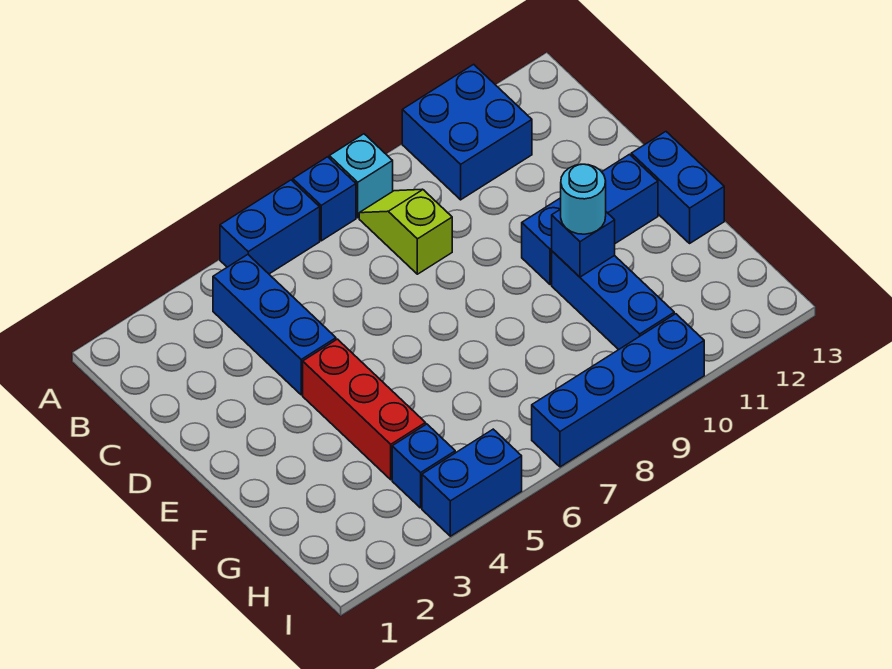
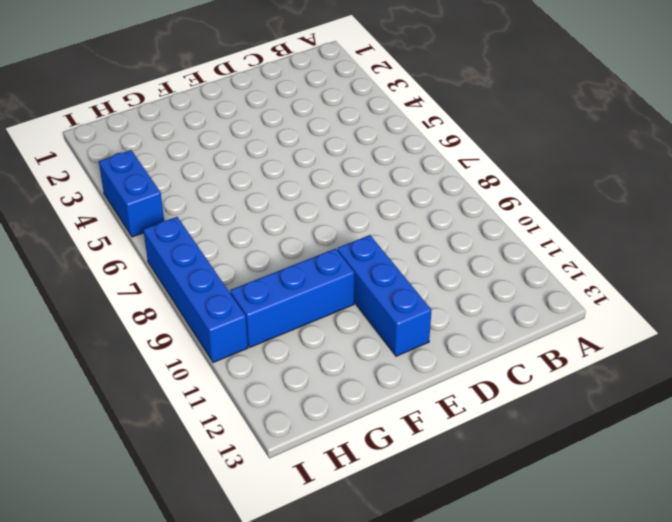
none -> blue brick A5:A6 level 1
none -> blue brick A7 level 1
none -> cyan brick A8 level 1

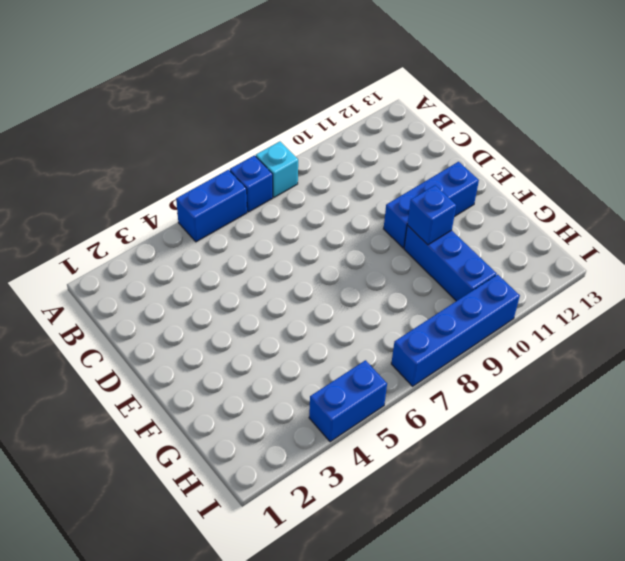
none -> blue brick A10:B11 level 1
none -> blue brick B4:D4 level 1
none -> lime slope B8:C8 level 1 top C

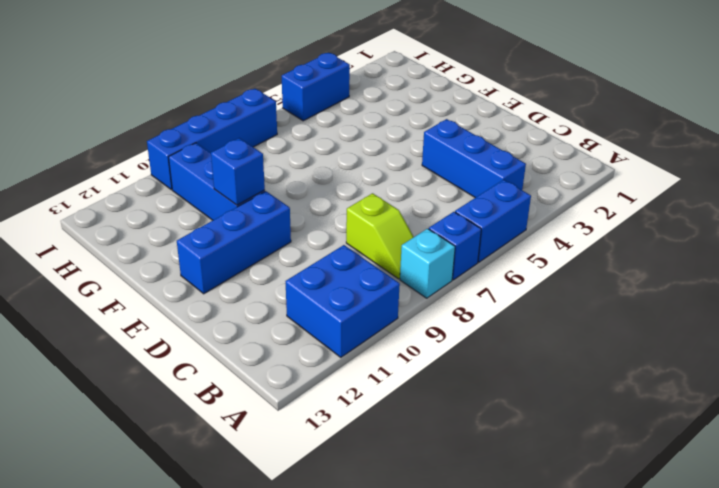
none -> red brick E4:G4 level 1
none -> blue brick E13:F13 level 1
none -> blue brick H4 level 1

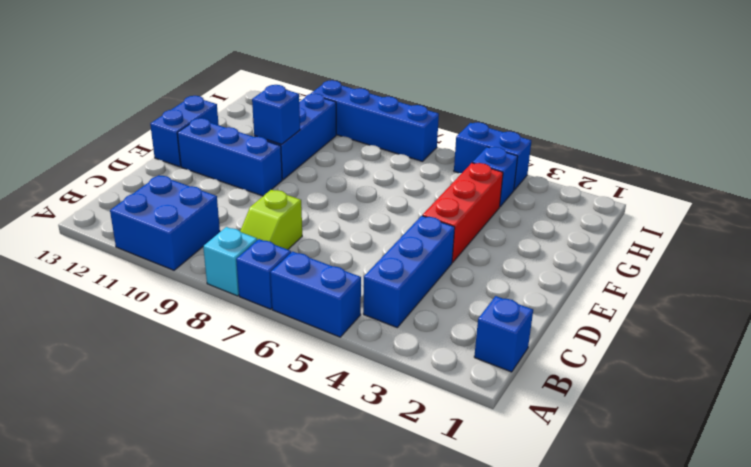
blue brick B1 level 1 -> none
none -> cyan round brick F10 level 3

